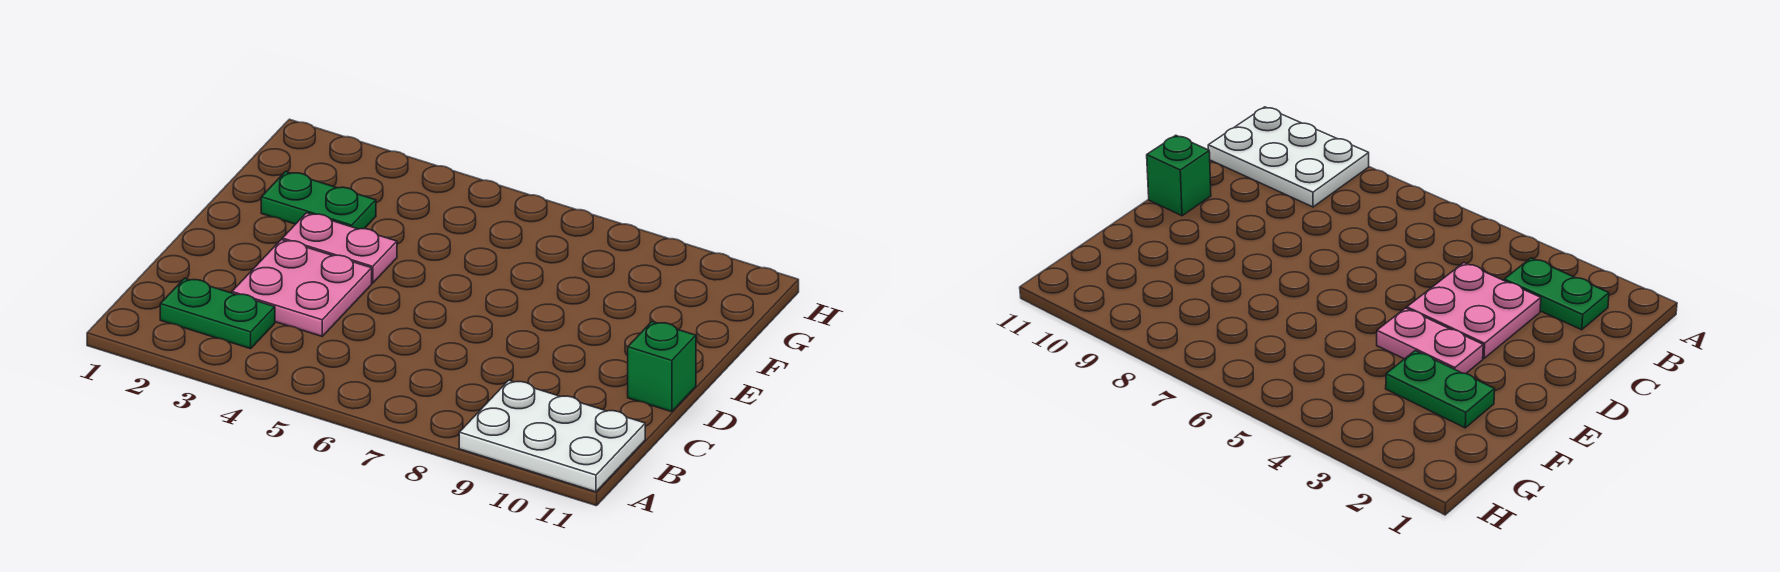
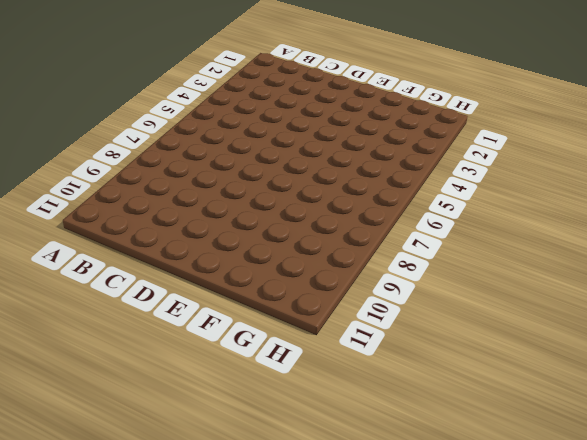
none -> white plate A9:B11 level 1
none -> green plate B2:B3 level 1

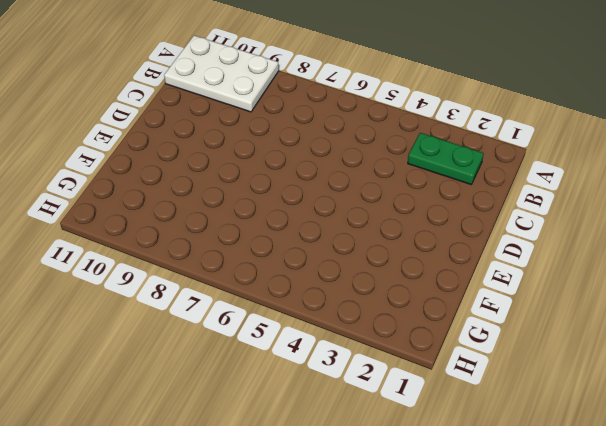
none -> pink plate C3:D4 level 1
none -> green brick D11 level 1

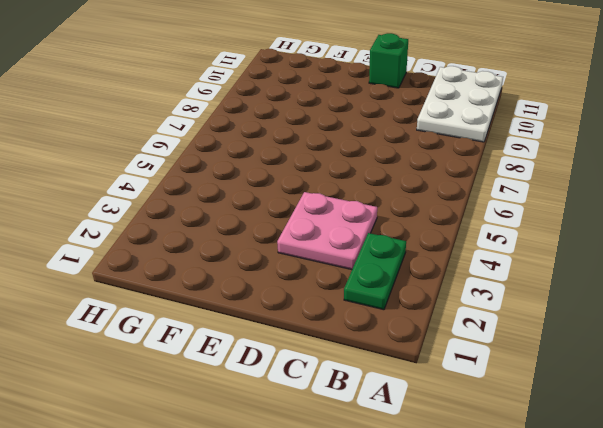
none -> pink plate E3:E4 level 1
none -> green plate F2:F3 level 1

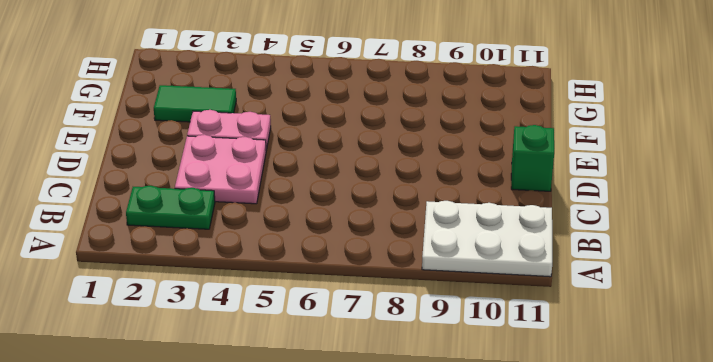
green tile F2:F3 level 1 -> green plate F2:F3 level 1

